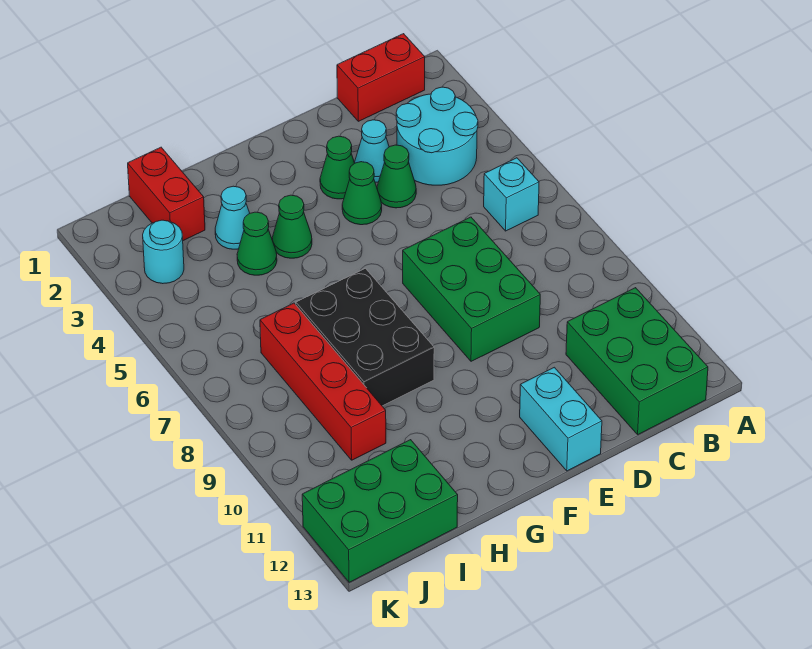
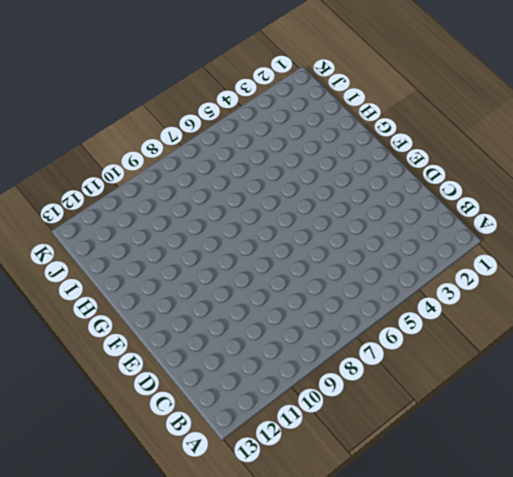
none -> red brick B1:C1 level 1
none -> cyan round brick B3:C4 level 1
none -> cyan brick B6 level 1

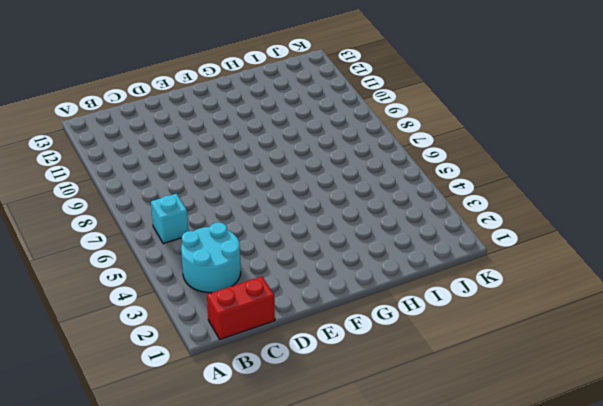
none -> green brick B11:C13 level 1
none -> cyan cone D3 level 1
none -> green cone D4 level 1

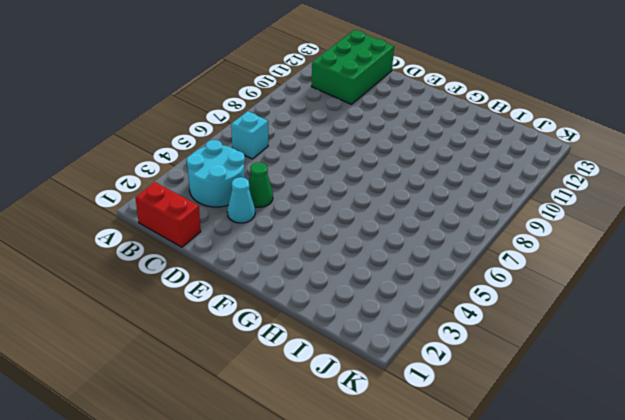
none -> green brick D7:E9 level 1
none -> green cone E3 level 1
none -> green cone E4 level 1

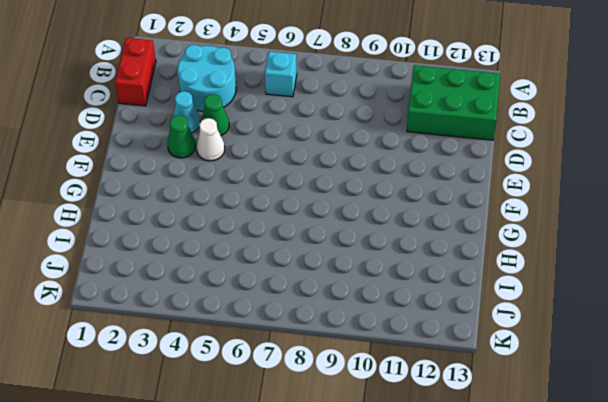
white cone E4 level 1 -> green cone E4 level 1
none -> green brick D7:E9 level 1
none -> cyan brick E12:E13 level 1
none -> green cone G4 level 1

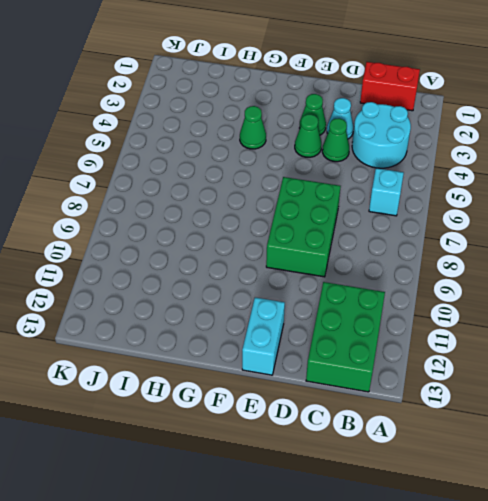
none -> black brick G7:H9 level 1
none -> cyan cone H3 level 1
none -> green cone H4 level 1

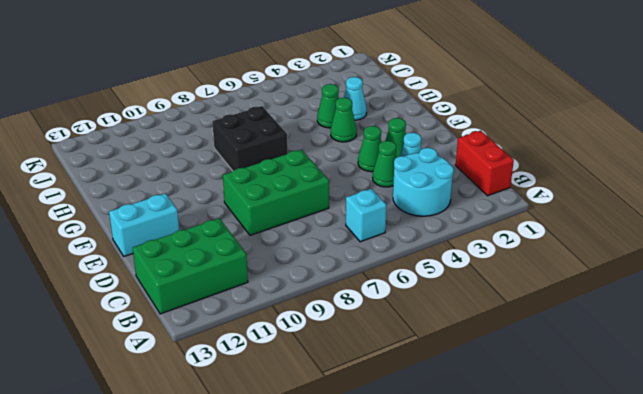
black brick G7:H8 level 1 -> black brick G7:H9 level 1
none -> red brick I1:I2 level 1
none -> red brick I7:I10 level 1
none -> green brick I12:K13 level 1

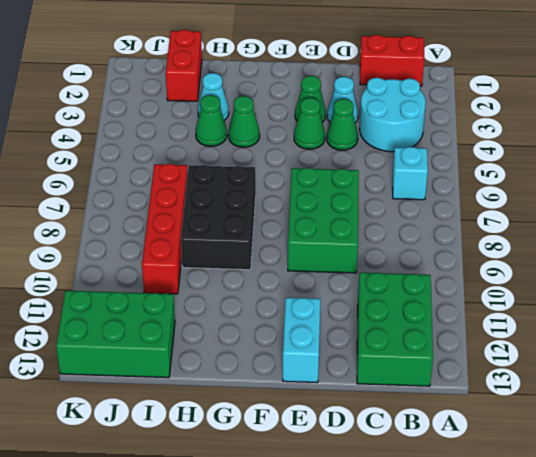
none -> cyan round brick J3 level 1

